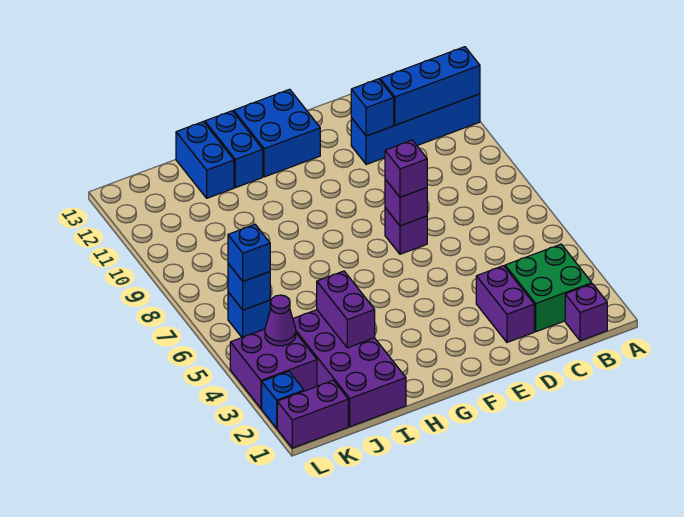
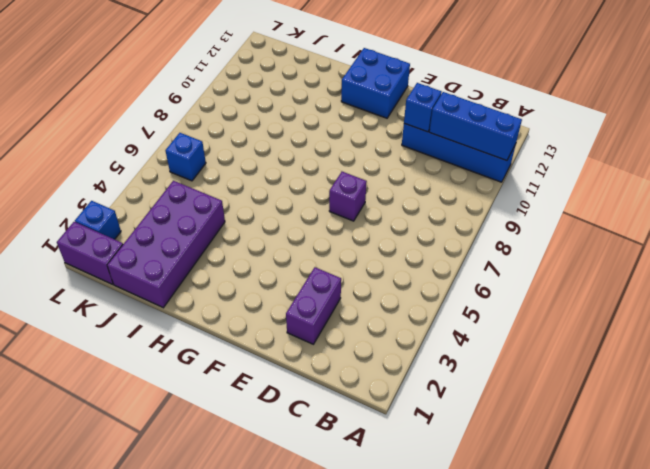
none -> purple brick B1 level 1
none -> green brick B2:C3 level 1
none -> blue brick H12:H13 level 1

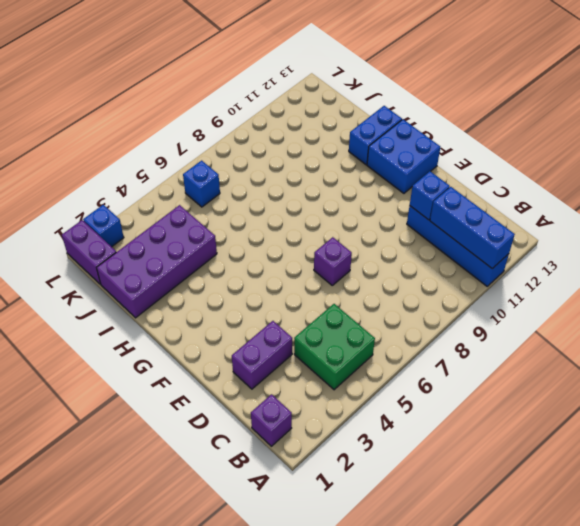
green brick B4:C5 level 1 -> green brick B2:C3 level 1
none -> blue brick I12:I13 level 1
none -> purple brick K3:L4 level 1
none -> purple brick E7 level 2

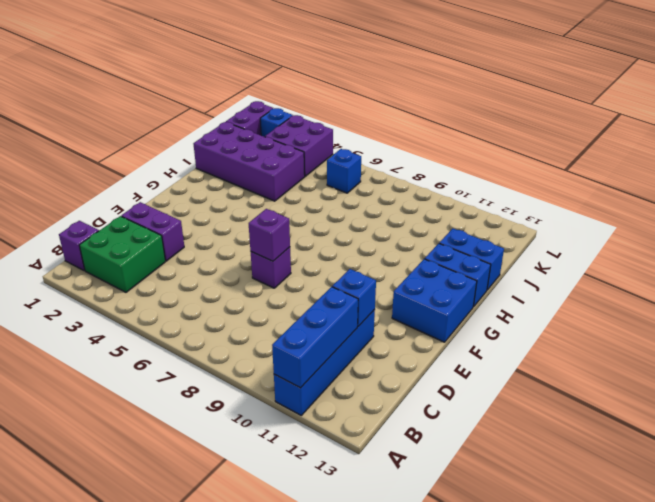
none -> purple brick I3:I4 level 2
none -> purple cone K4 level 2
none -> blue brick K6 level 2

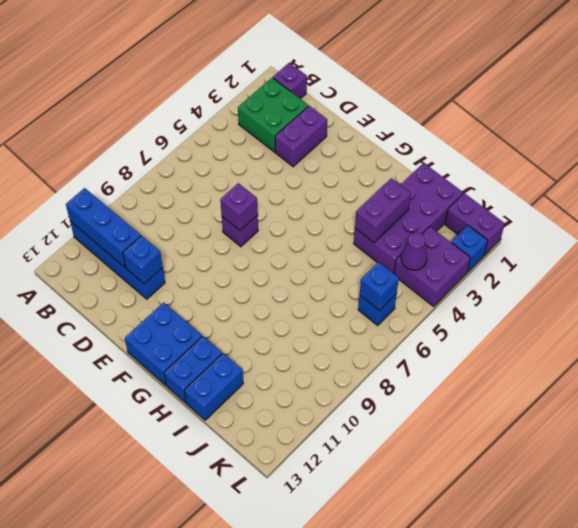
none -> purple brick E7 level 3
none -> blue brick K6 level 3

